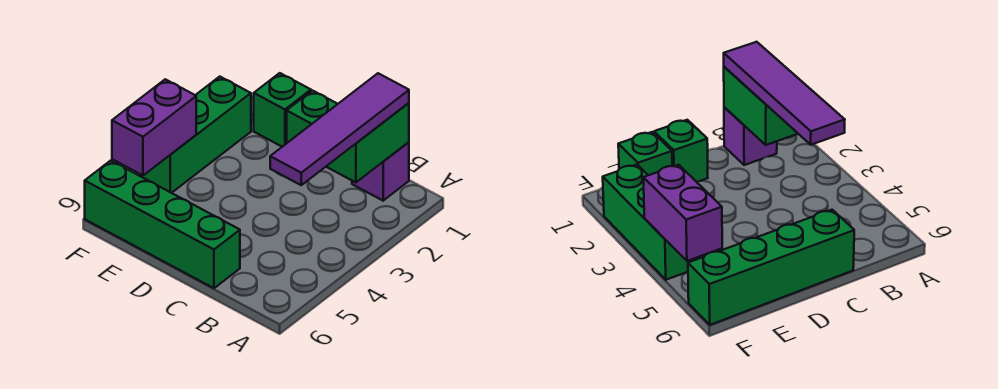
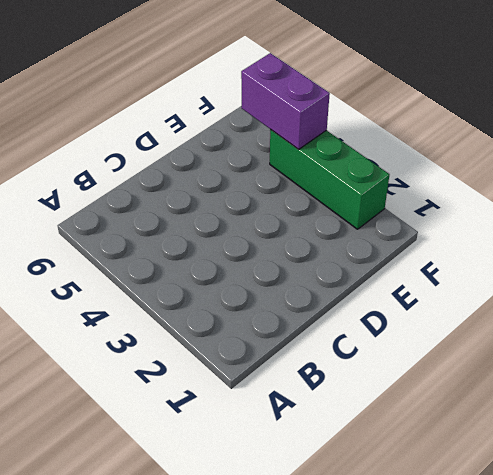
none -> purple brick B1 level 1
none -> green brick C6:F6 level 1

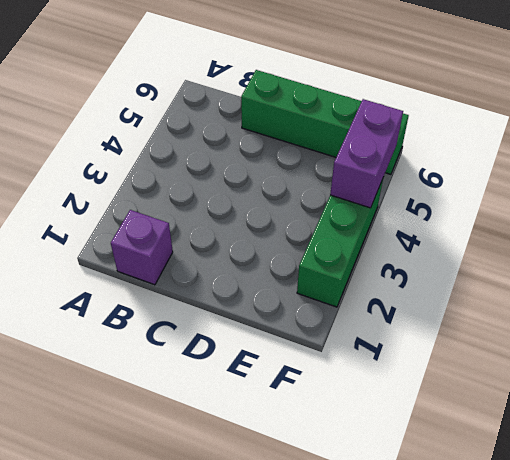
none -> green brick D1 level 1
none -> green brick E1 level 1

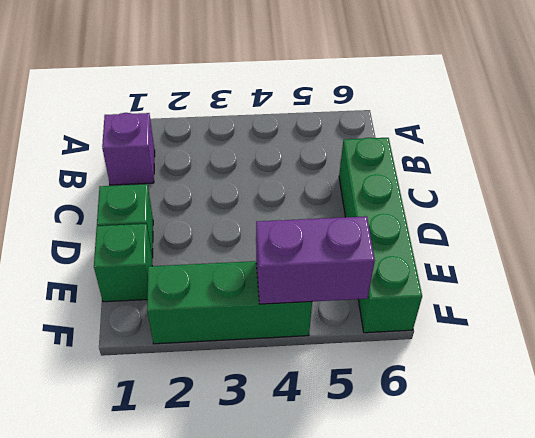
none -> green brick B1:B2 level 2
none -> purple tile B1:B4 level 3

